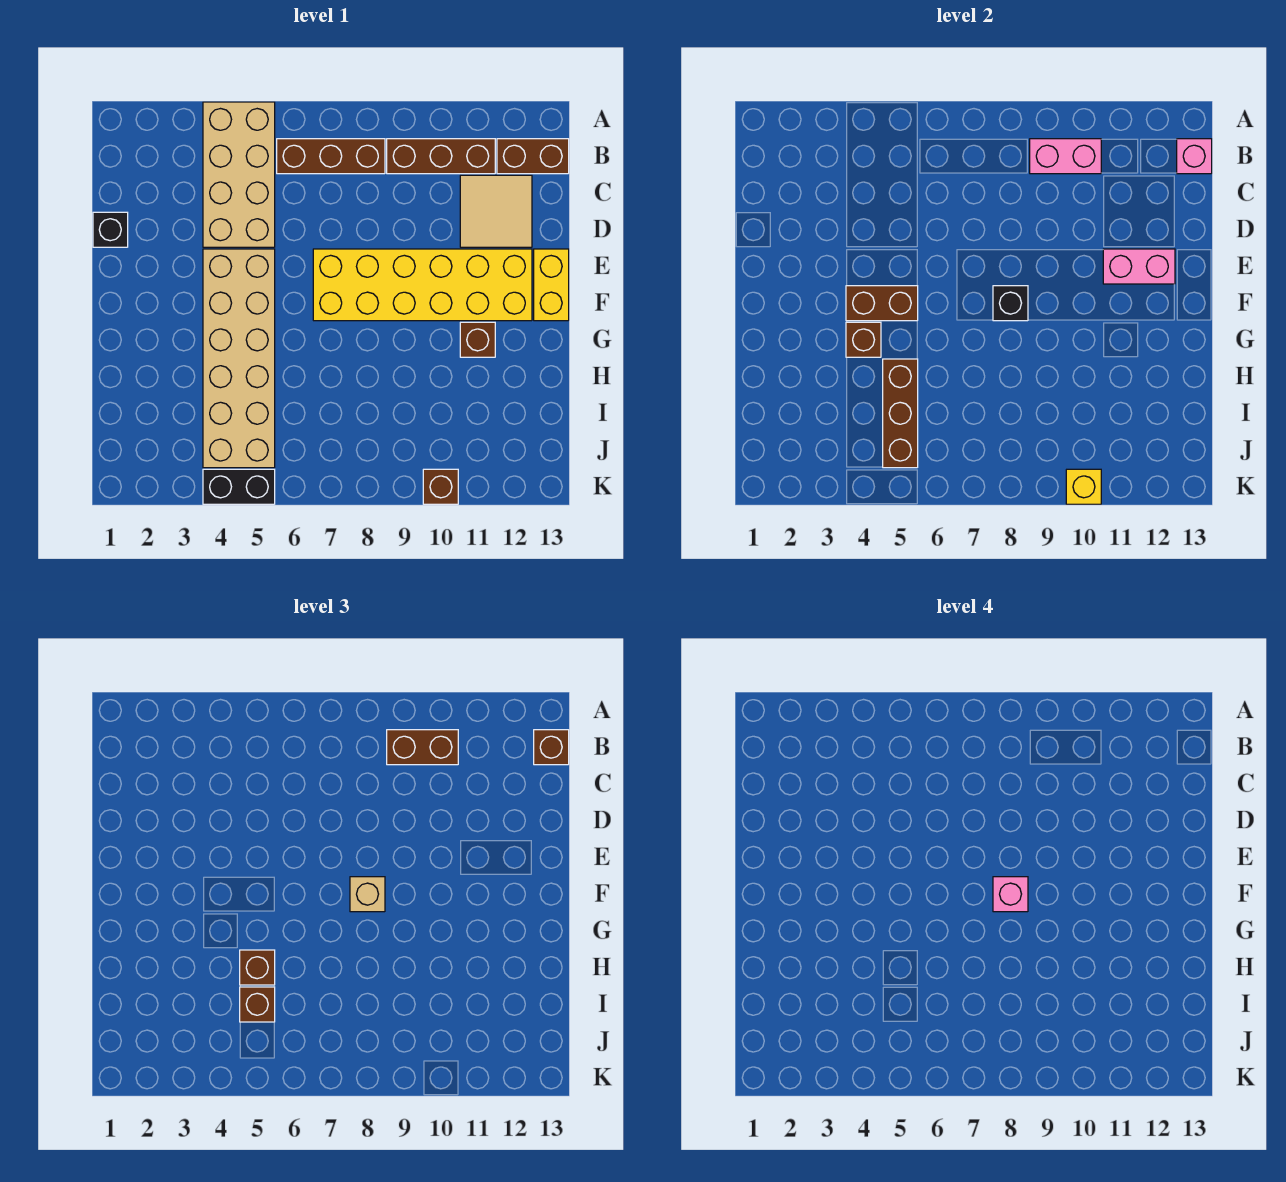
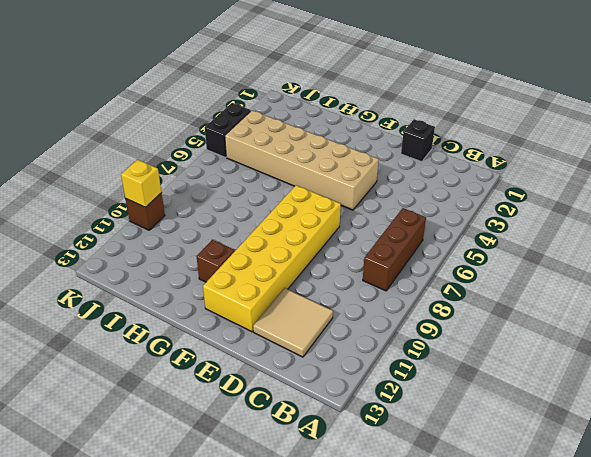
none -> tan brick A4:D5 level 1
none -> brown brick B9:B11 level 1
none -> brown brick B12:B13 level 1

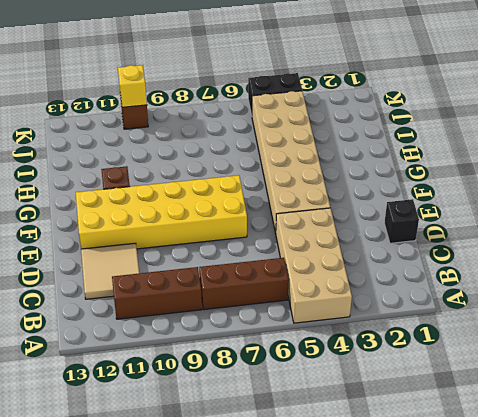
none -> brown brick B12:B13 level 1
none -> yellow brick E13:F13 level 1
none -> pink brick B9:B10 level 2

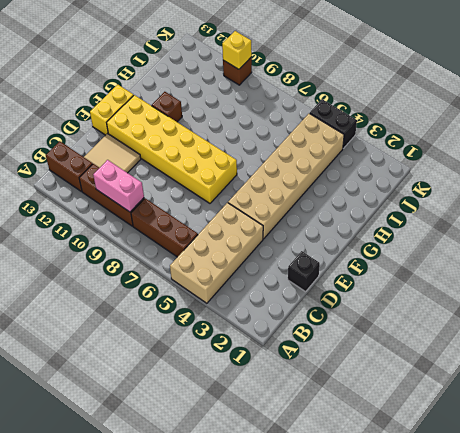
none -> pink brick B13 level 2
none -> pink brick E11:E12 level 2
none -> brown brick F4:F5 level 2

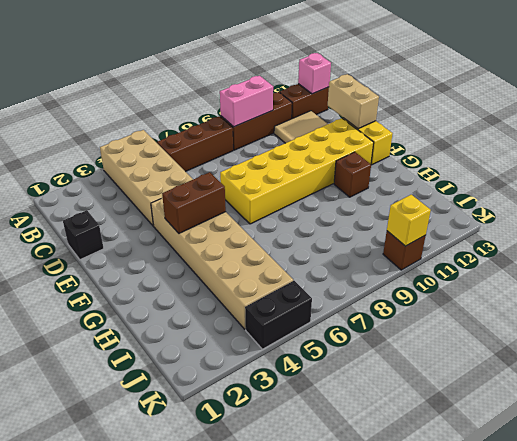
tan brick D13:E13 level 2 -> none
none -> pink brick E11:E12 level 2
none -> black brick F8 level 2
none -> brown brick G4 level 2

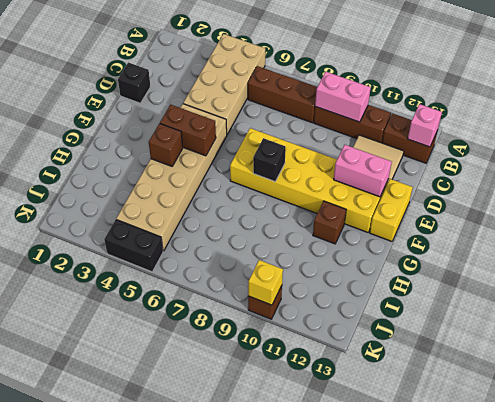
none -> brown brick H5:J5 level 2
none -> brown brick B9:B10 level 3
none -> brown brick B13 level 3

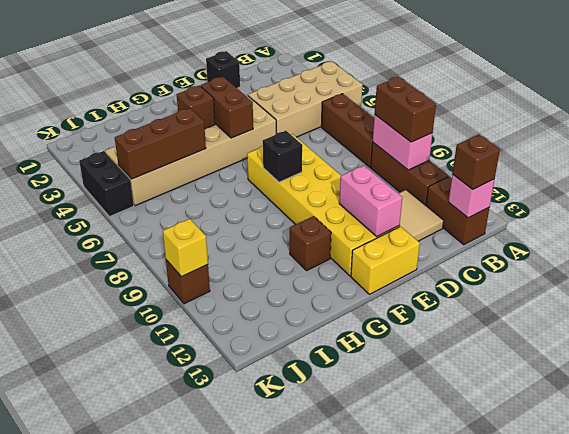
none -> tan brick F8 level 3
none -> brown brick H5 level 3
none -> brown brick I5 level 3

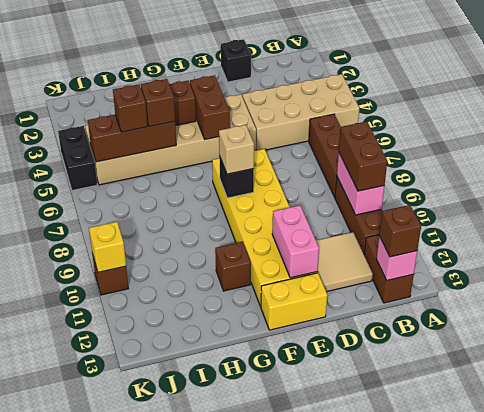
none -> pink brick F8 level 4

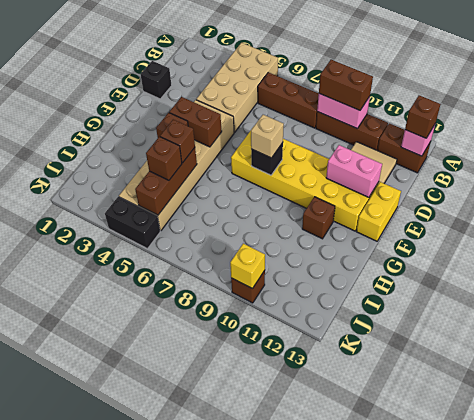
none -> pink brick F8 level 4

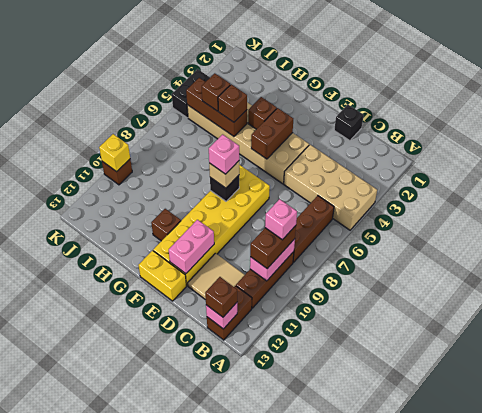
pink brick B9 level 4 -> none

